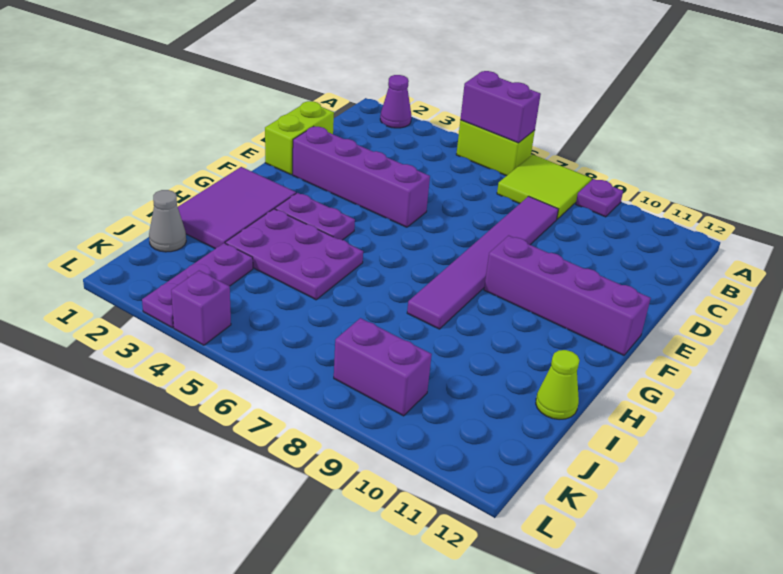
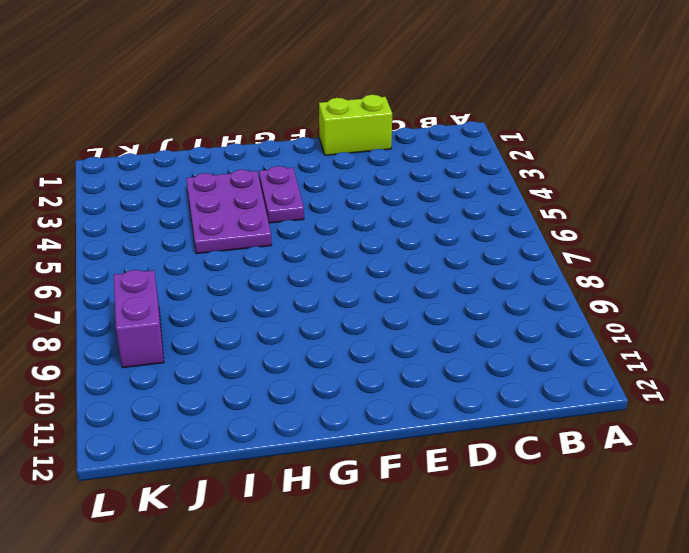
none -> purple cone A2 level 1
none -> lime brick A5:A6 level 1
none -> lime tile A7:B8 level 1

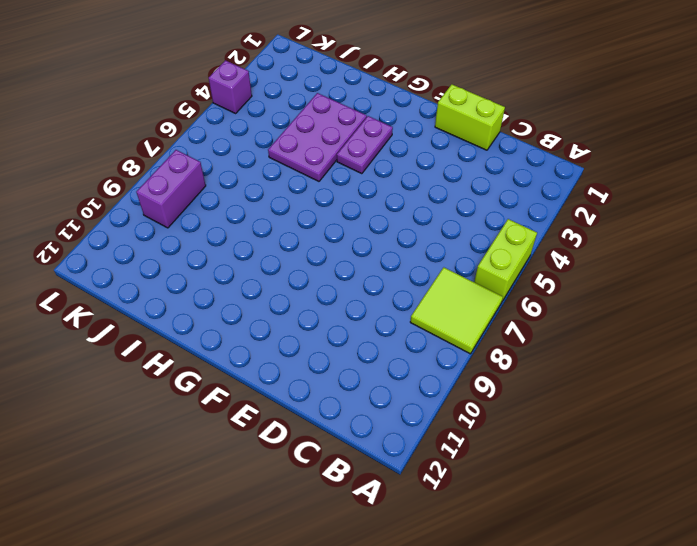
none -> purple cone A2 level 1
none -> purple plate A9 level 1
none -> purple tile C8:H8 level 1

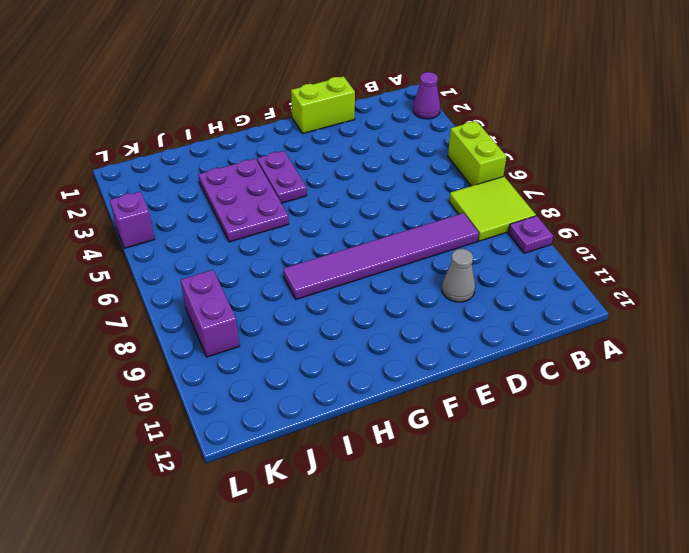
grey cone D10 level 1 -> grey cone J1 level 1
none -> purple brick E2:E5 level 1
none -> purple brick F9:F12 level 1
none -> purple tile G1:I2 level 1

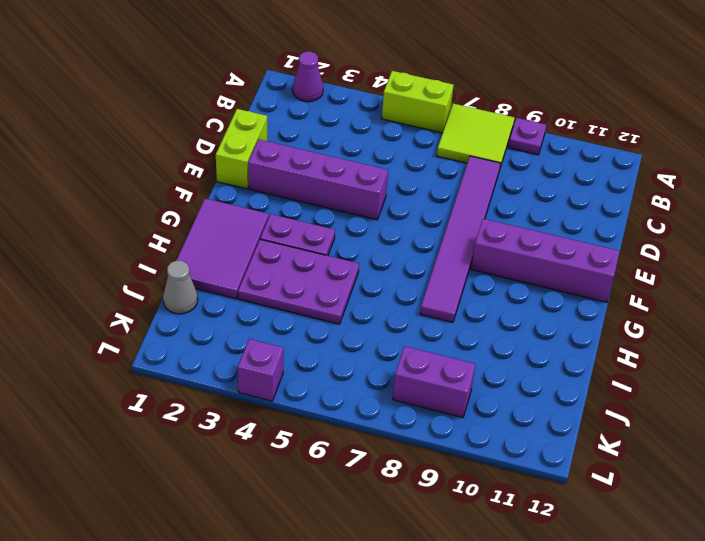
none -> lime cone I12 level 1
none -> purple plate J3:L3 level 1
none -> purple brick A5:A6 level 2

